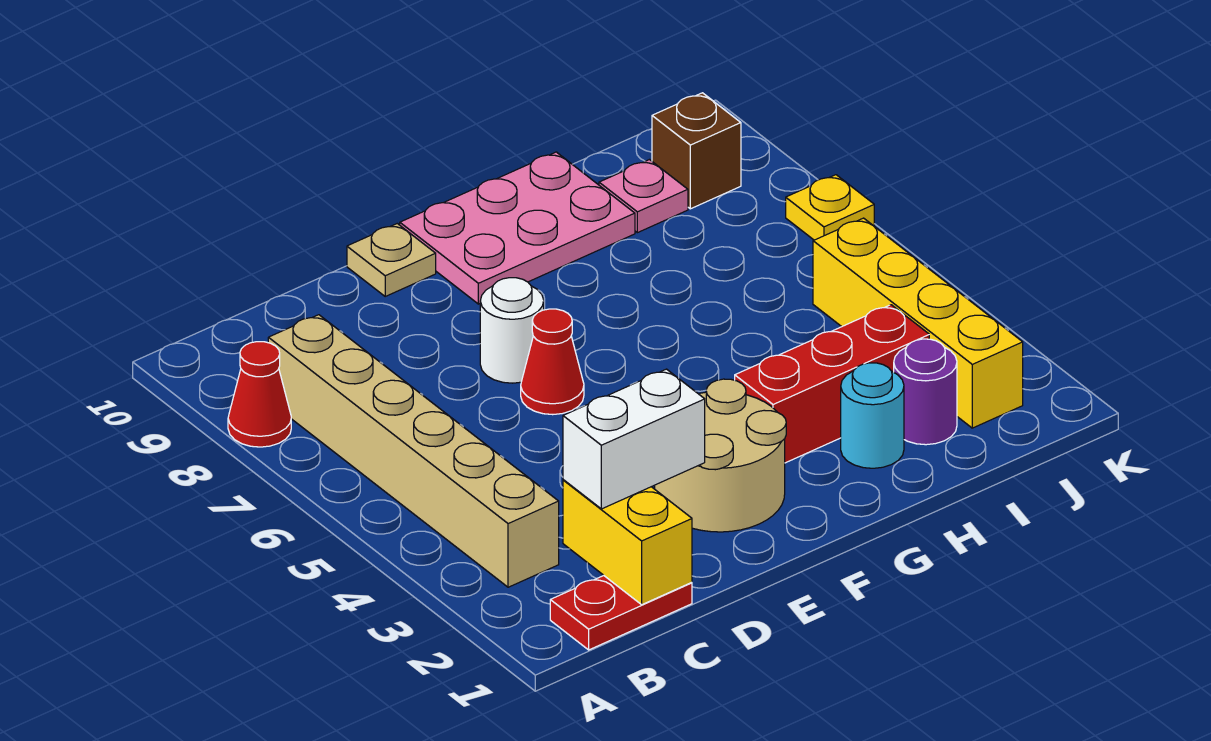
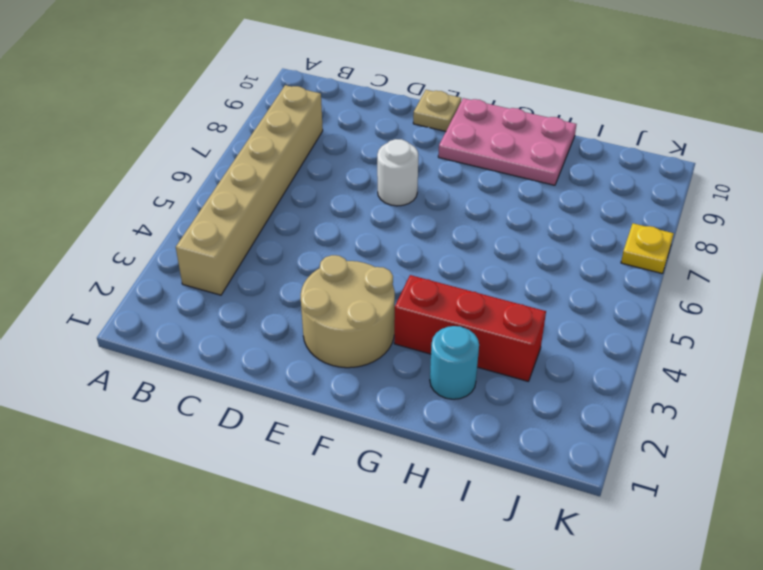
none -> red cone A8 level 1
none -> red plate B1:C1 level 1
none -> red cone E6 level 1

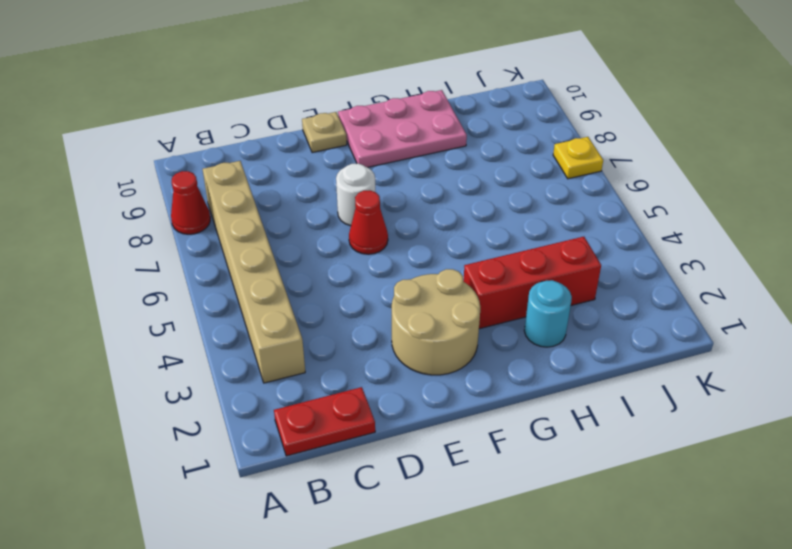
none -> purple round brick I2 level 1
none -> pink plate I9 level 1
none -> yellow brick J2:J5 level 1

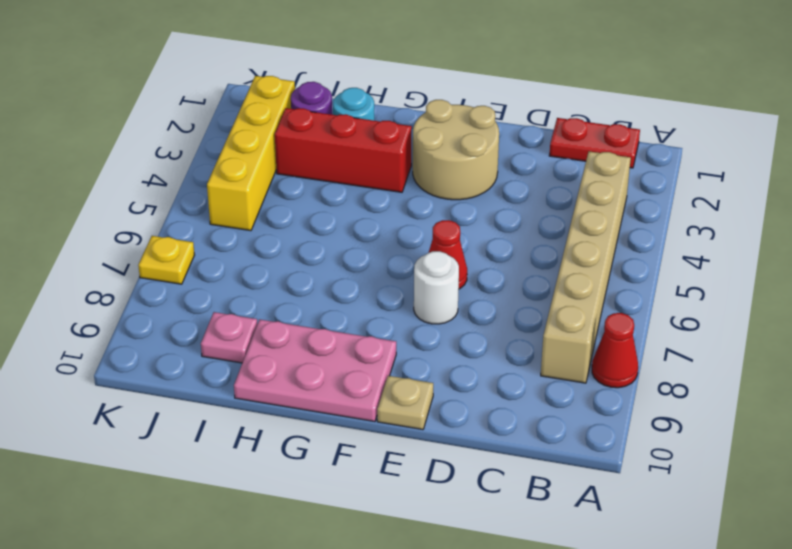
none -> brown brick J9 level 1
none -> yellow brick C1:C2 level 2
none -> white brick C2:D2 level 3

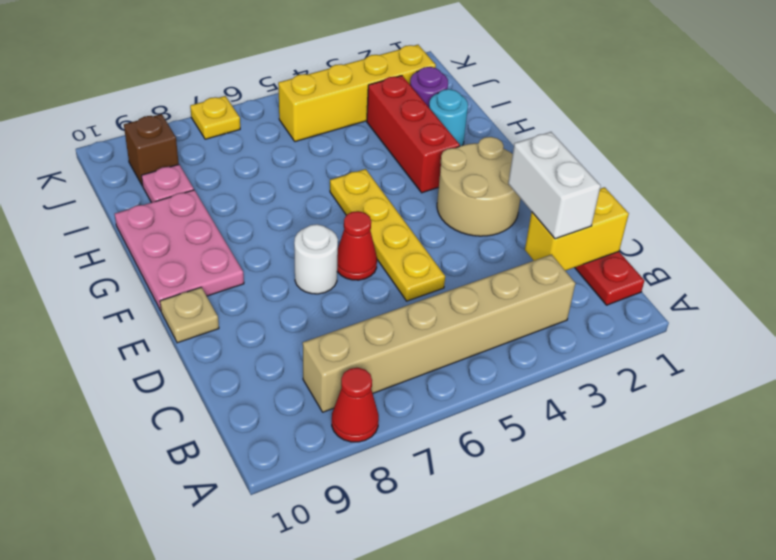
yellow plate D5:G5 level 1 -> none

